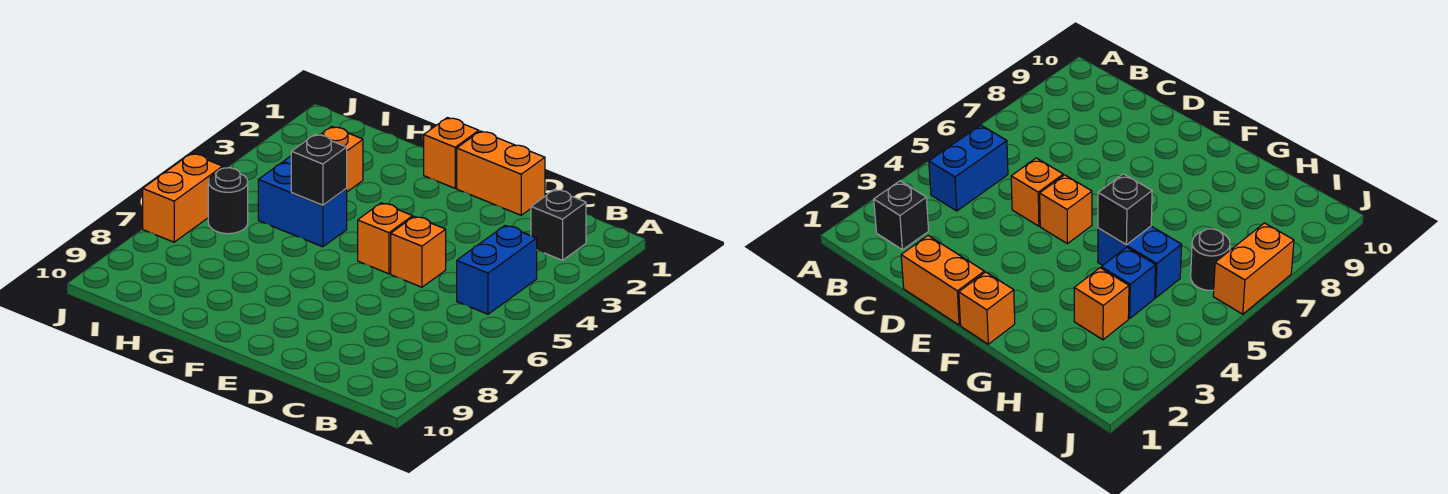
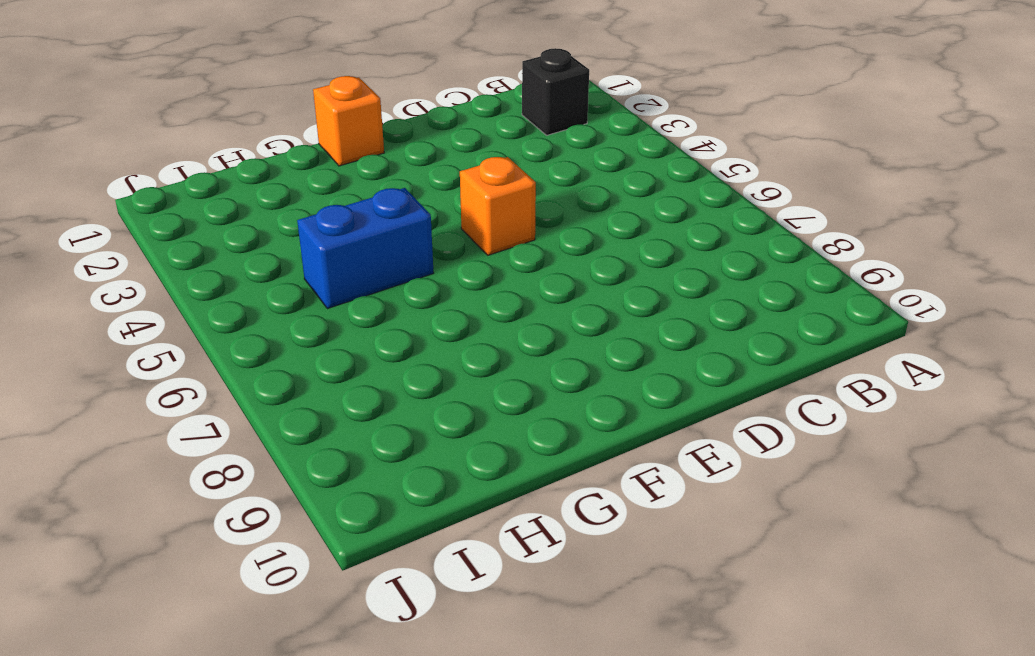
none -> blue brick B4:B5 level 1
none -> orange brick D1:E1 level 1
none -> orange brick D5 level 1

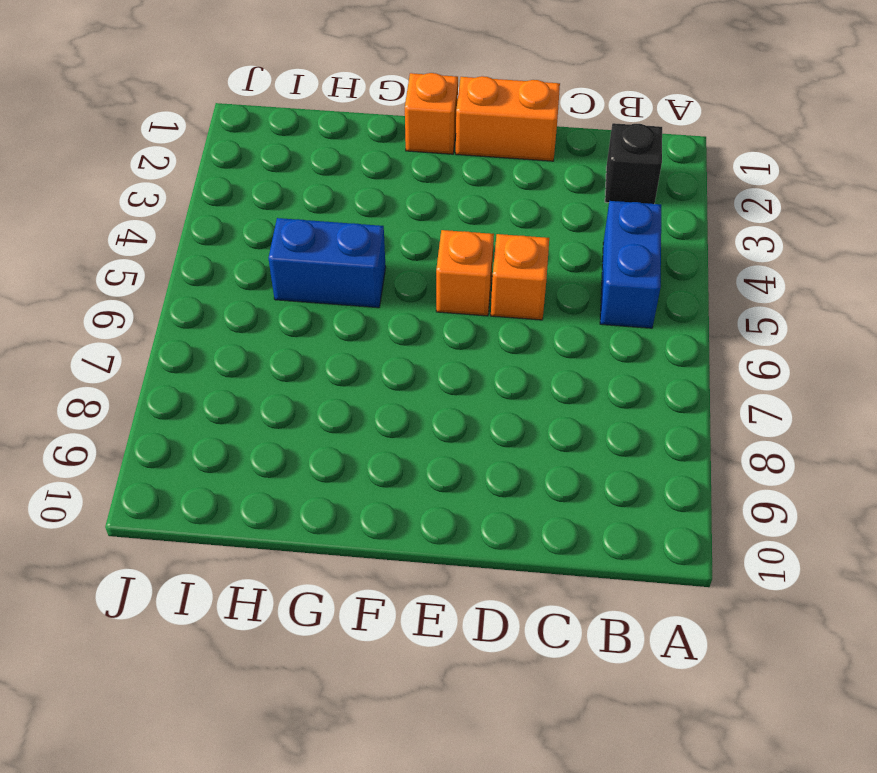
none -> orange brick H3 level 1
none -> blue brick H4 level 1
none -> black round brick I6 level 1

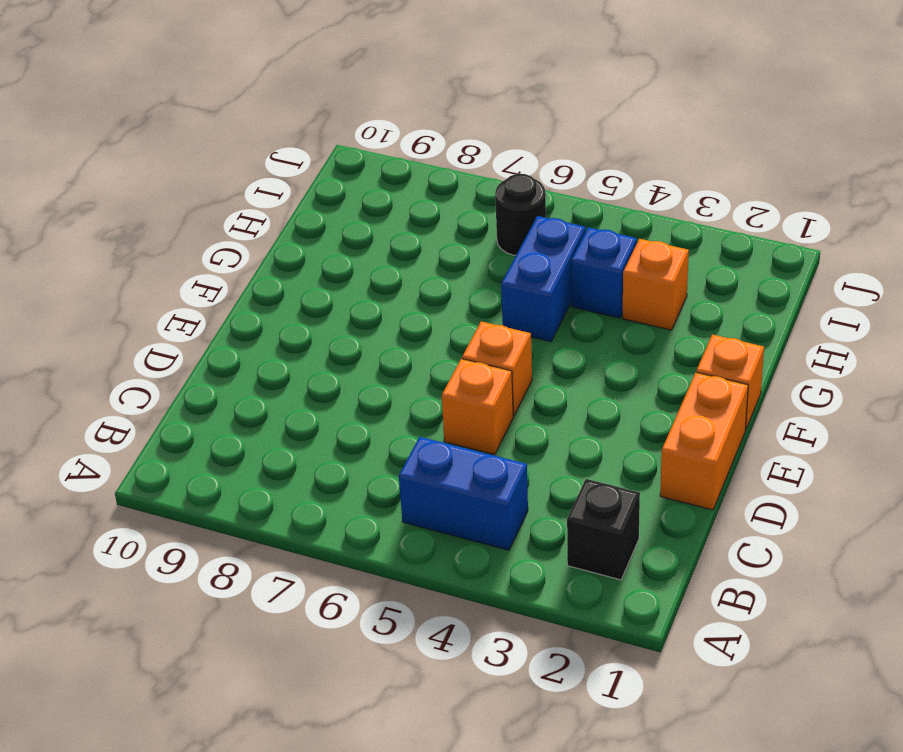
none -> orange brick J6:J7 level 1
none -> black brick G5 level 2

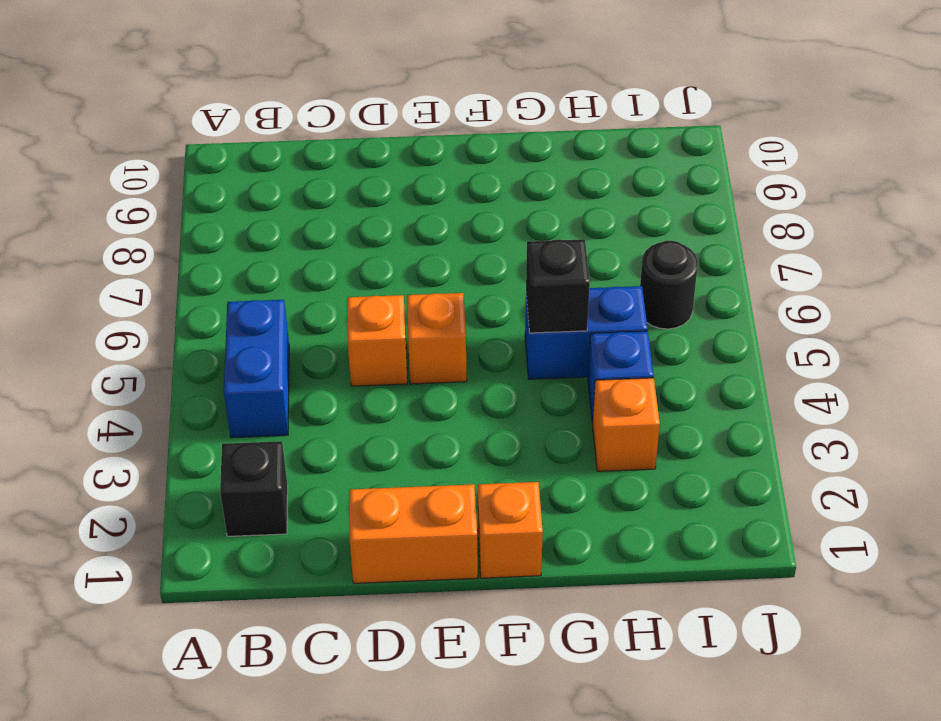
none -> orange brick J6:J7 level 1

